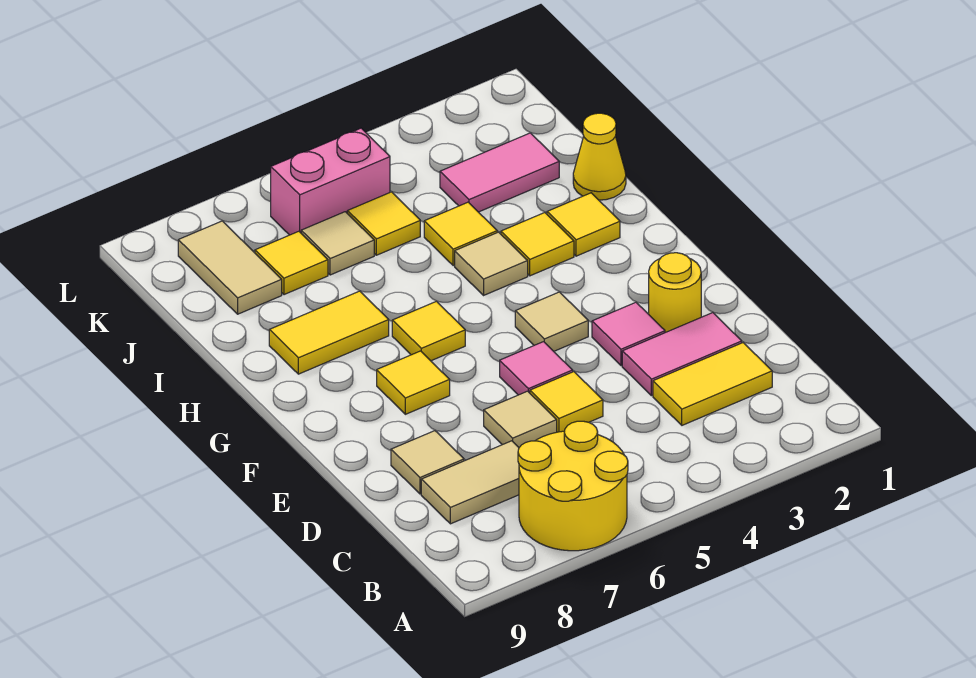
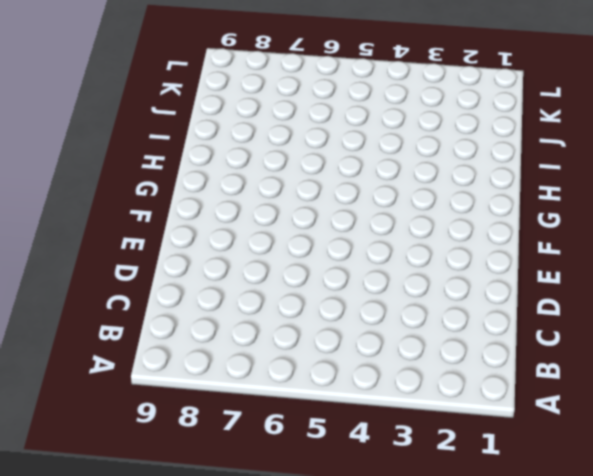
none -> yellow round brick A6:B7 level 1
none -> yellow tile C2:C3 level 1
none -> tan tile C7:C8 level 1

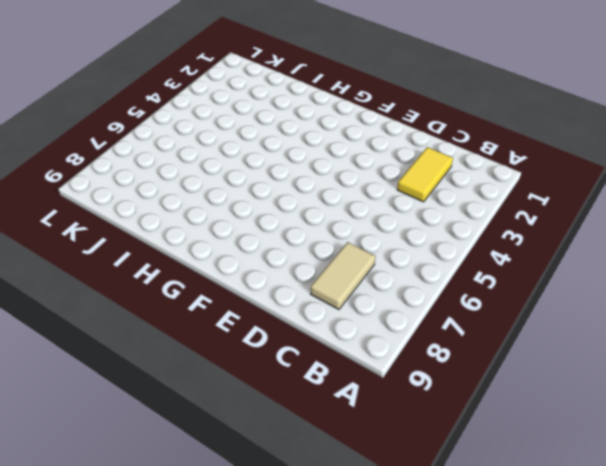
none -> yellow round brick A6:B7 level 1
none -> pink tile D2:D3 level 1
none -> yellow tile D5 level 1

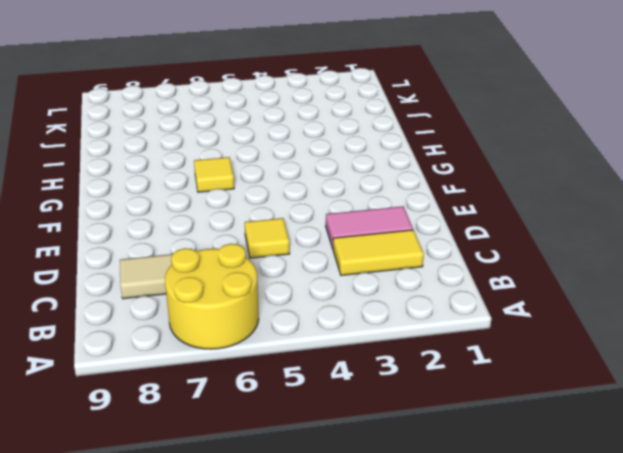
none -> tan tile D6 level 1
none -> tan tile D8 level 1
none -> yellow round brick E2 level 1

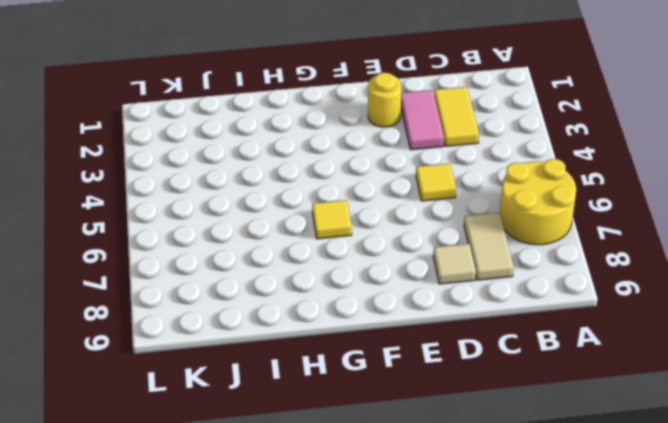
none -> tan tile D6 level 1
none -> pink tile E3 level 1
none -> pink tile E5 level 1

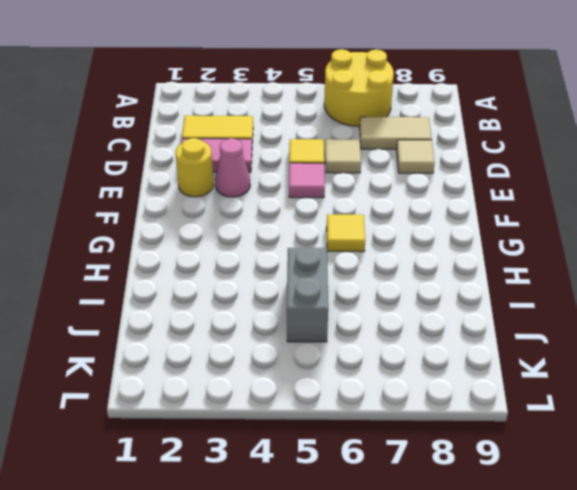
pink cone E3 level 1 -> pink tile E3 level 1
grey brick I5:J5 level 1 -> yellow tile J5 level 1
none -> tan tile F4 level 1
none -> yellow tile F7 level 1
none -> yellow tile H2 level 1

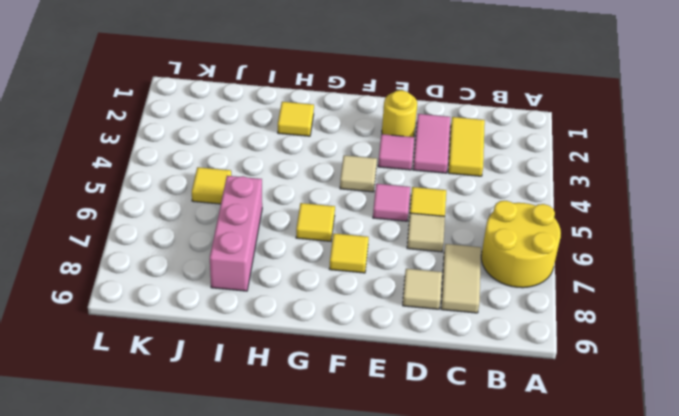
pink brick I6:I8 level 1 -> none
none -> yellow tile H3 level 1
none -> tan tile H4 level 1
none -> yellow tile H7:H8 level 1

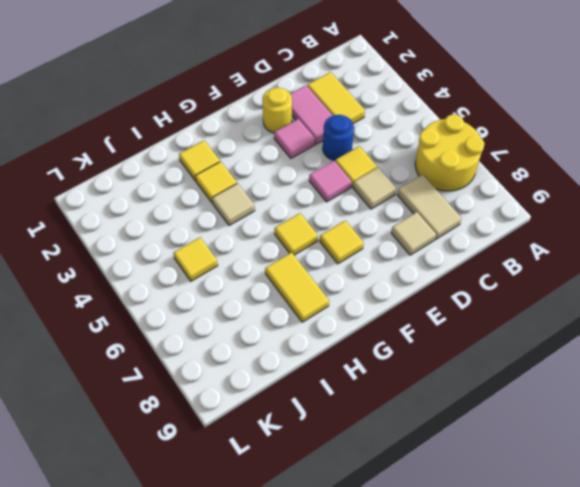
blue round brick D4 level 1 -> none
none -> tan tile F4 level 1
none -> yellow cone I1 level 1
none -> yellow tile I4 level 1

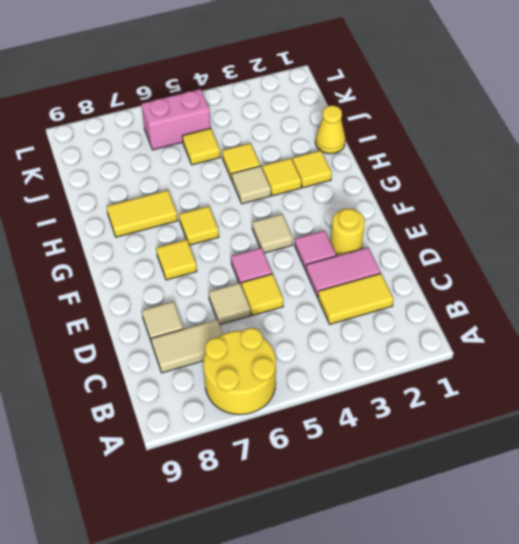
none -> pink tile J2:J3 level 1
none -> tan tile J6 level 1
none -> yellow tile J7 level 1

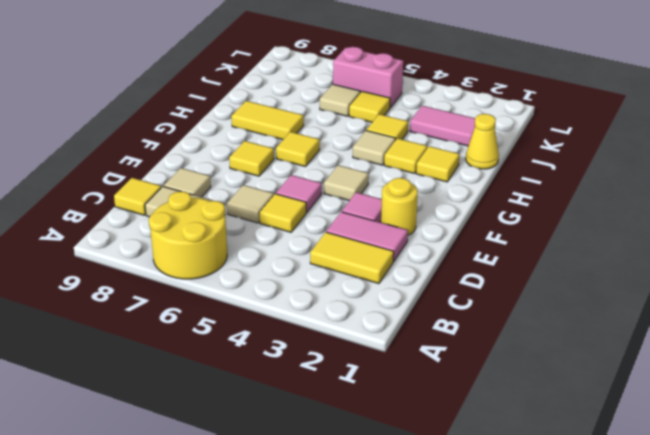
yellow tile C9 level 1 -> yellow tile J7 level 1
none -> tan tile J8:K8 level 1

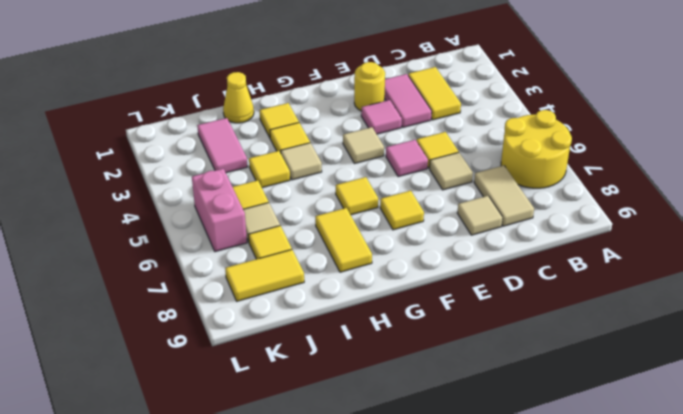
yellow tile J8:K8 level 1 -> tan tile J8:K8 level 1

